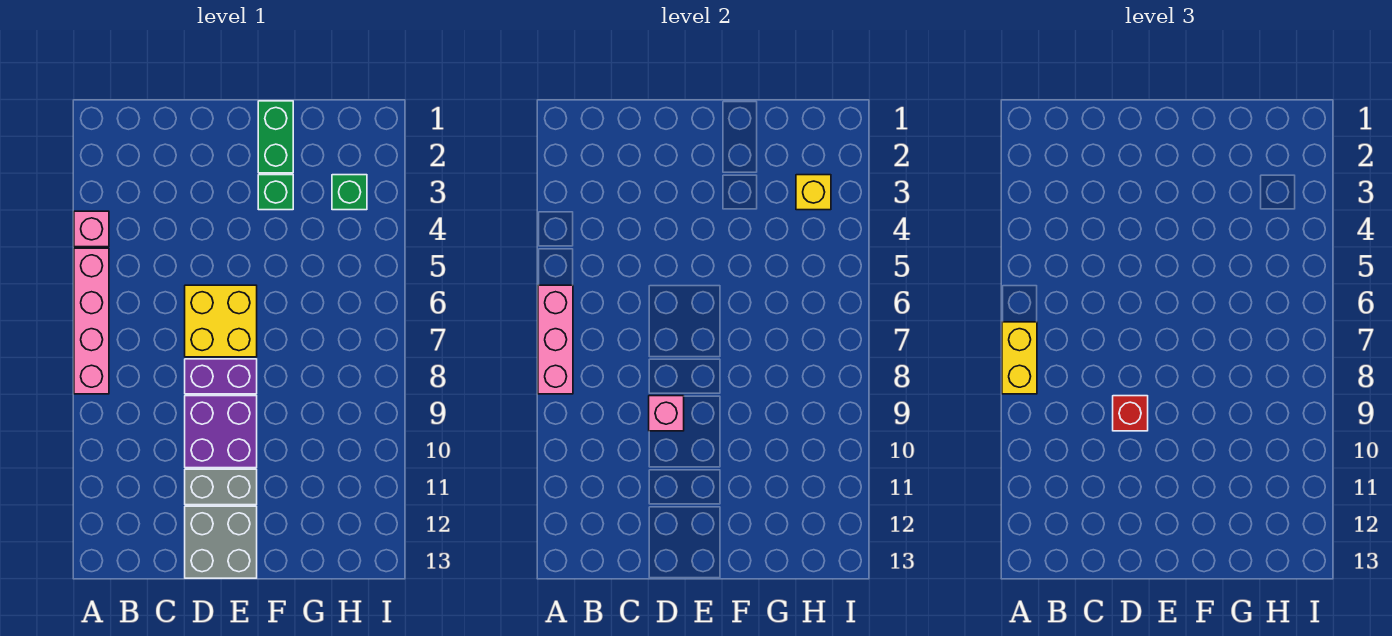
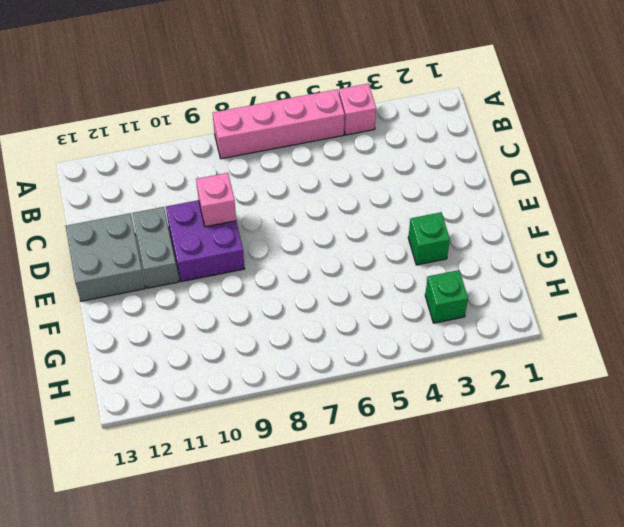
none -> yellow brick D6:E7 level 1
none -> purple brick D8:E8 level 1
none -> green brick F1:F2 level 1

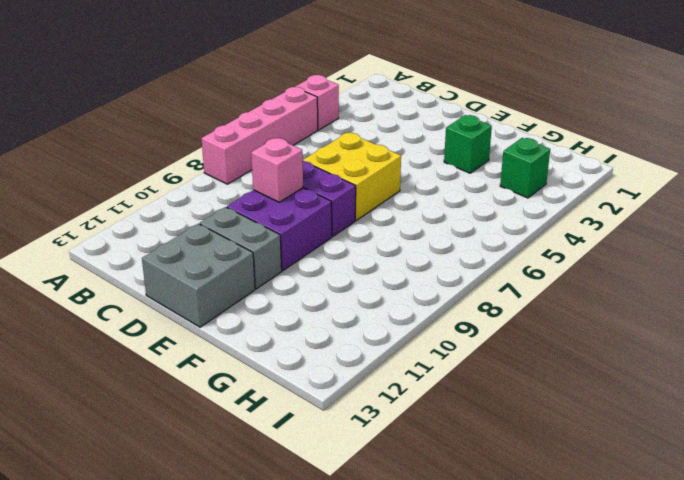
none -> green brick F1:F2 level 1
none -> pink brick A6:A8 level 2
none -> yellow brick H3 level 2

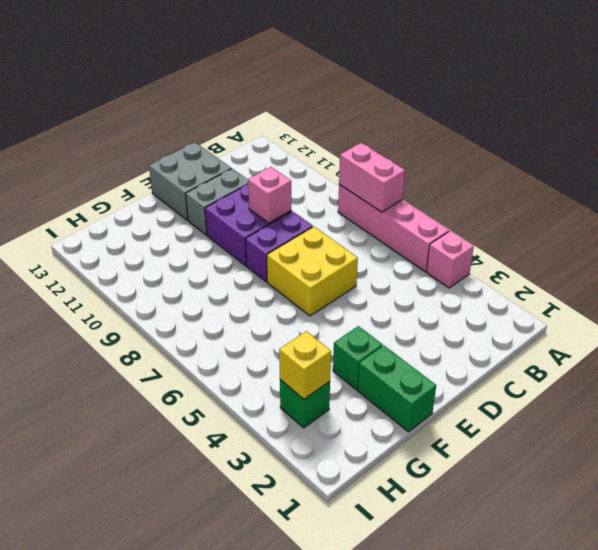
pink brick A7:A8 level 2 -> pink brick A6:A8 level 2
none -> yellow brick A7:A8 level 3
none -> red brick D9 level 3

